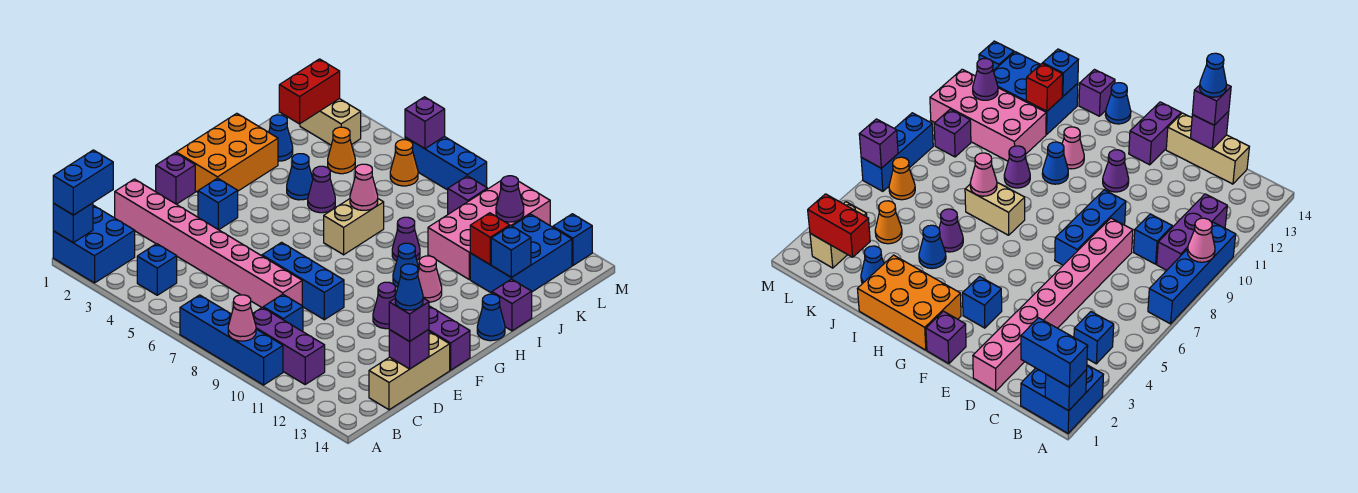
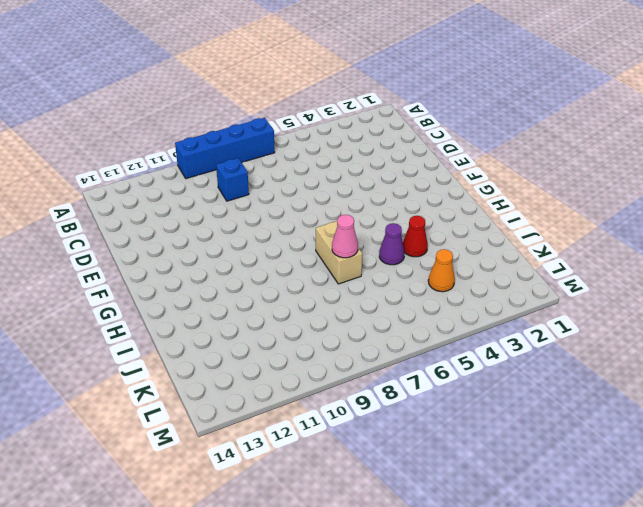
red cone I4 level 1 -> blue cone I4 level 1
none -> blue brick A1:B2 level 1
none -> blue brick B4 level 1
none -> purple brick B9:B11 level 1
none -> tan brick C14:E14 level 1

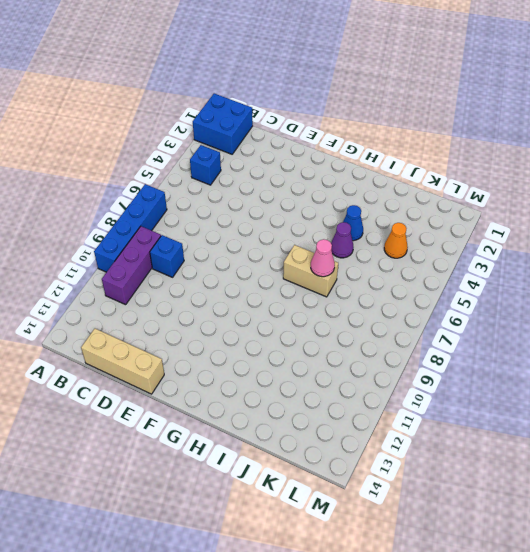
none -> pink brick D1:D8 level 1
none -> blue brick E7:E9 level 1
none -> purple brick F1 level 1
none -> blue brick F3 level 1

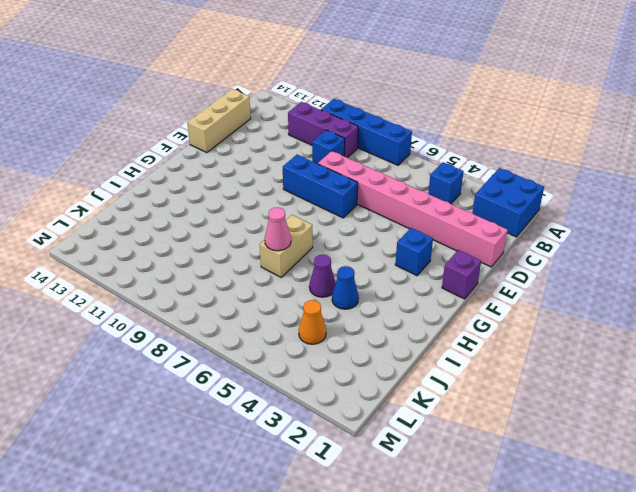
none -> purple cone F11 level 1
none -> purple brick F13:F14 level 1
none -> orange brick G1:I2 level 1
none -> blue cone H10 level 1

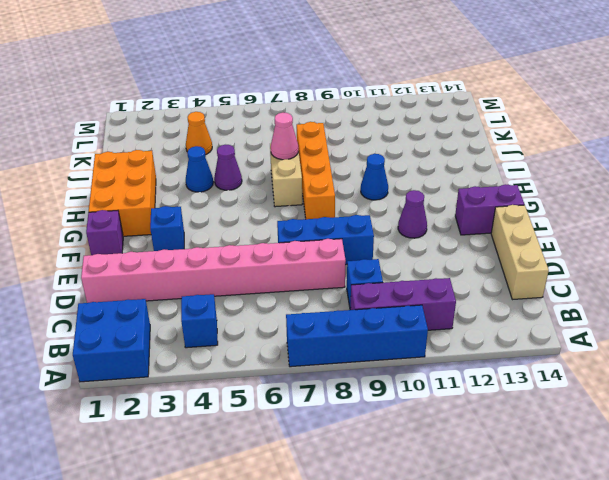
orange brick G8:J8 level 1 -> none
none -> pink cone H11 level 1
none -> blue cone H14 level 1
none -> purple cone I9 level 1
none -> purple brick I14 level 1

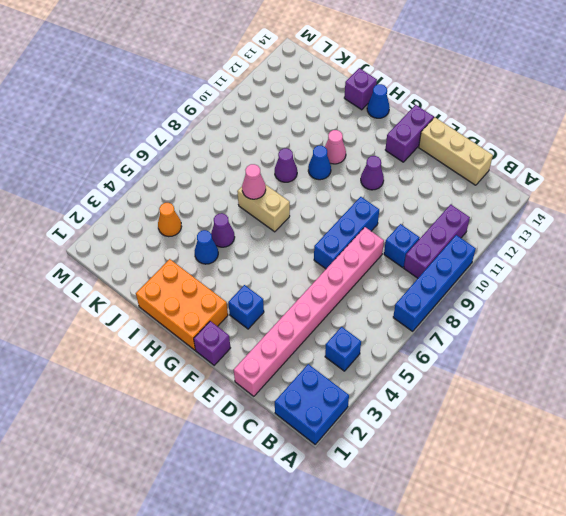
none -> blue cone J2 level 1
none -> pink brick J10:M11 level 1
none -> blue brick J12:L13 level 1
none -> tan brick L2:L3 level 1

